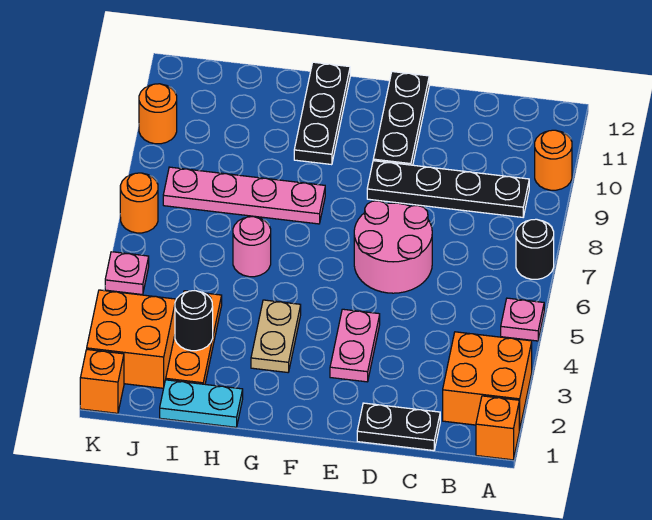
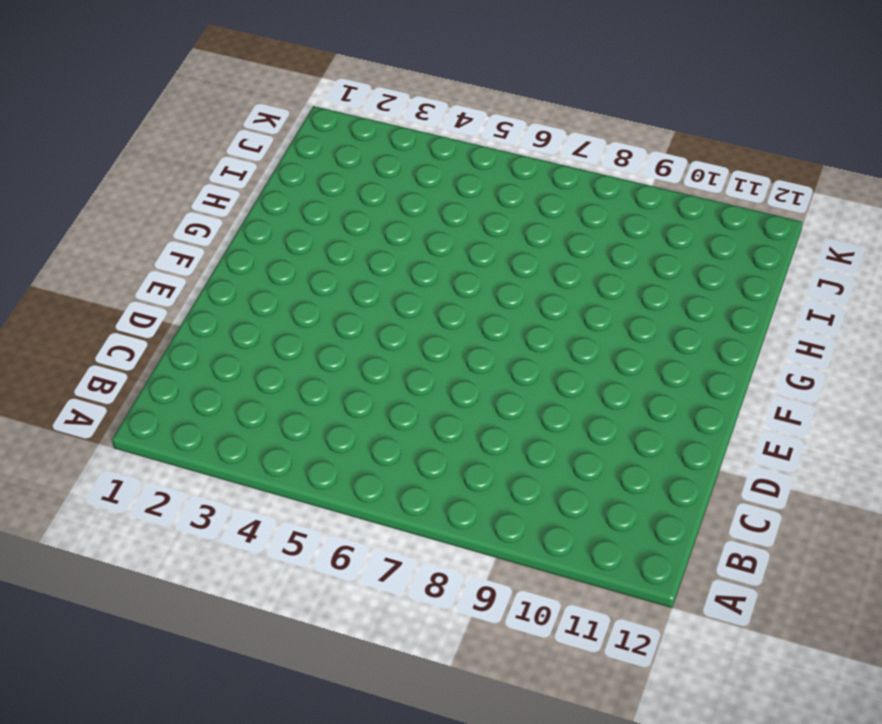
none -> orange brick A1 level 1
none -> orange brick A2:B3 level 1
none -> pink plate A5 level 1

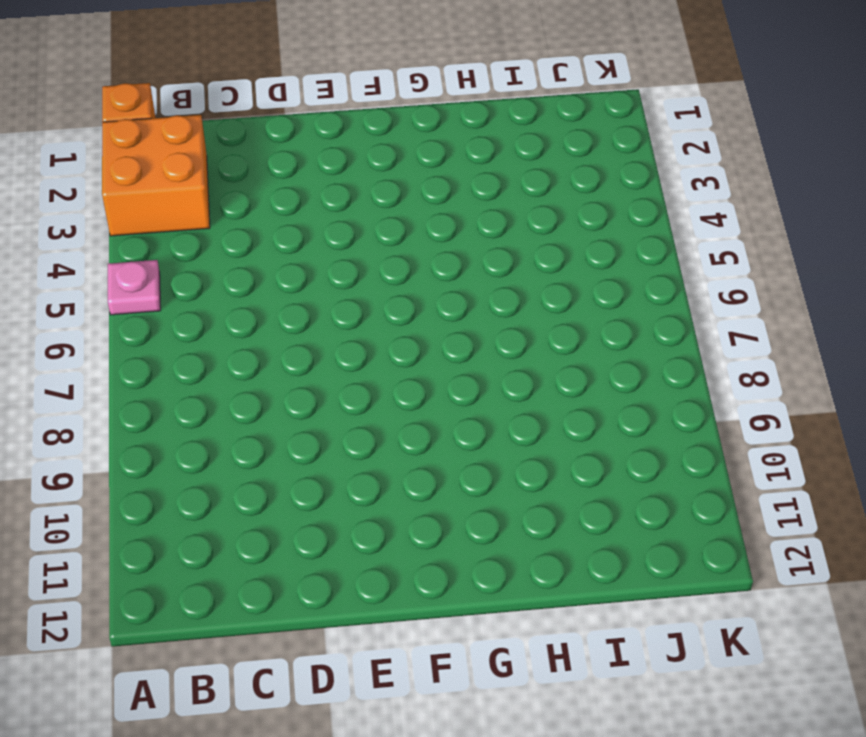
none -> black round brick A7 level 1
none -> orange round brick A10 level 1
none -> black plate B9:E9 level 1

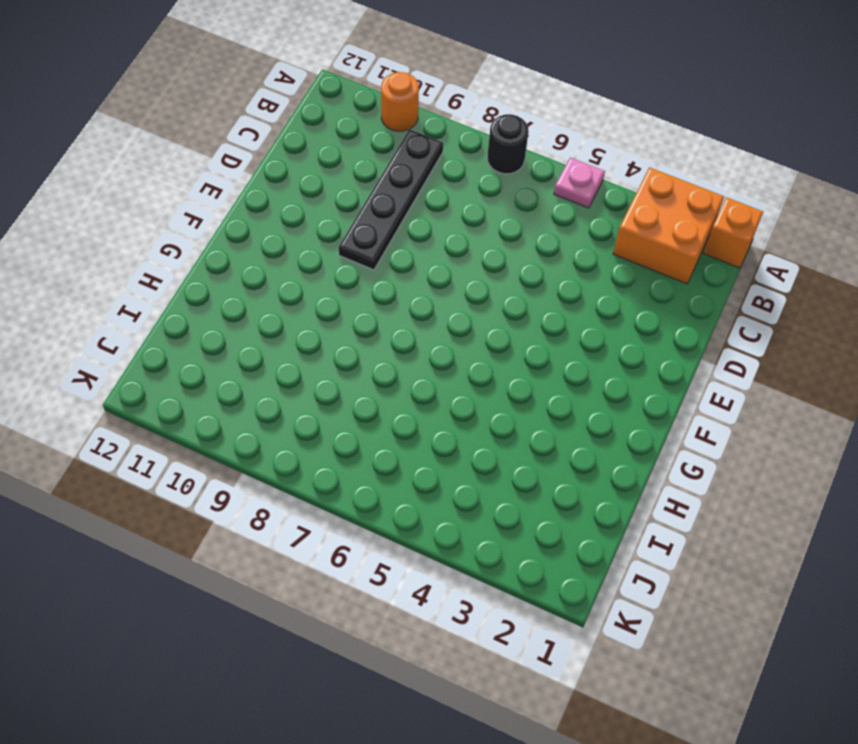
none -> black plate C1:D1 level 1
none -> pink round brick D6:E7 level 1
none -> pink plate E3:E4 level 1

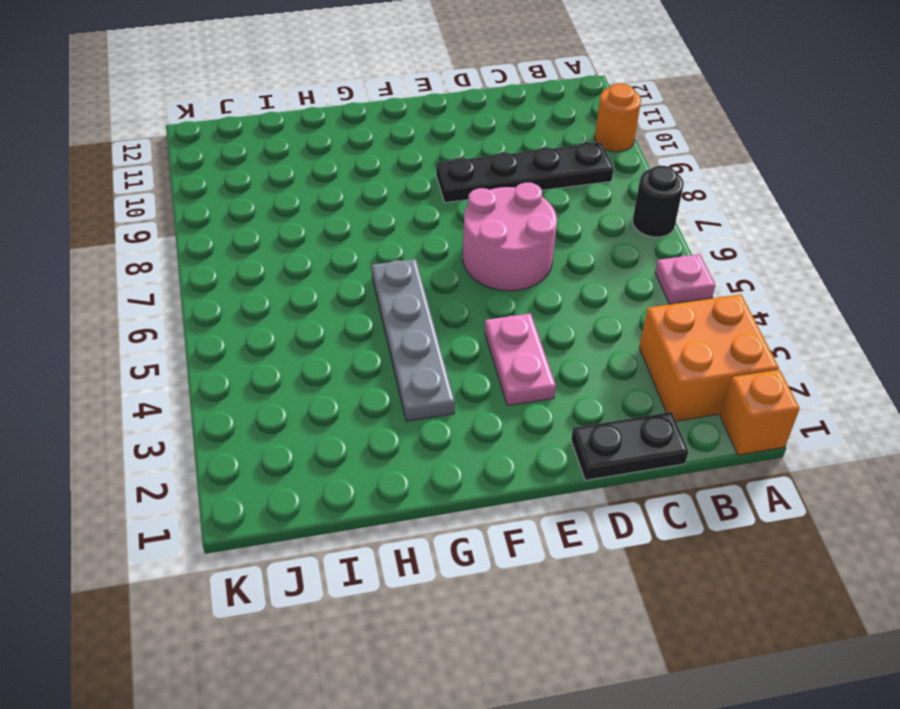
grey plate G3:G6 level 1 -> tan plate G3:G4 level 1
none -> black plate E10:E12 level 1
none -> pink plate G8:J8 level 1
none -> black plate G10:G12 level 1

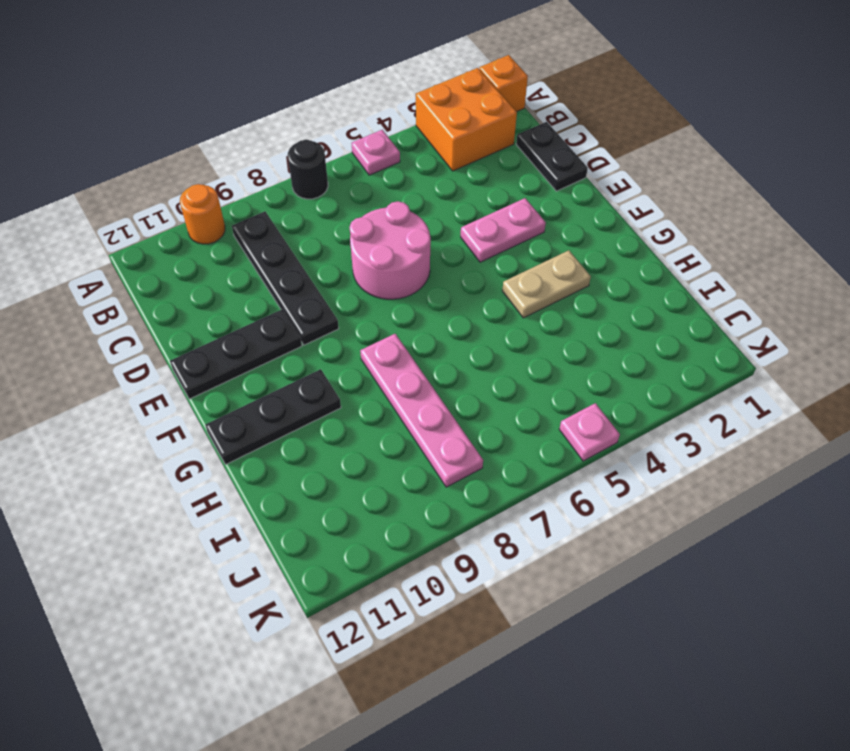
none -> cyan plate H1:I1 level 1
none -> pink round brick H6 level 1
none -> orange plate I2:I4 level 1

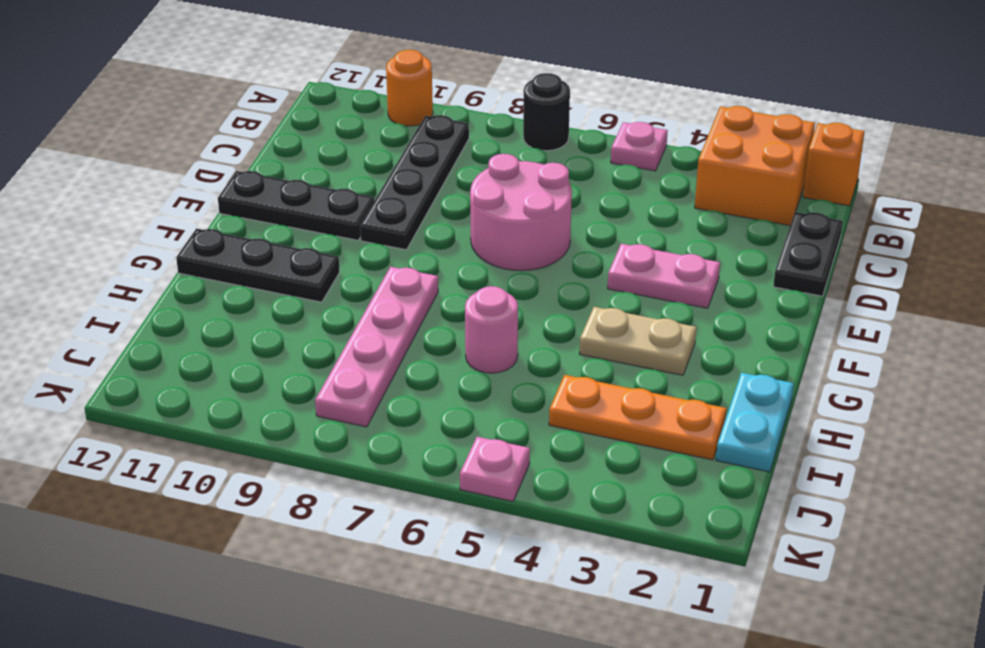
none -> orange brick J2:K3 level 1
none -> orange brick K1 level 1
none -> orange round brick K7 level 1

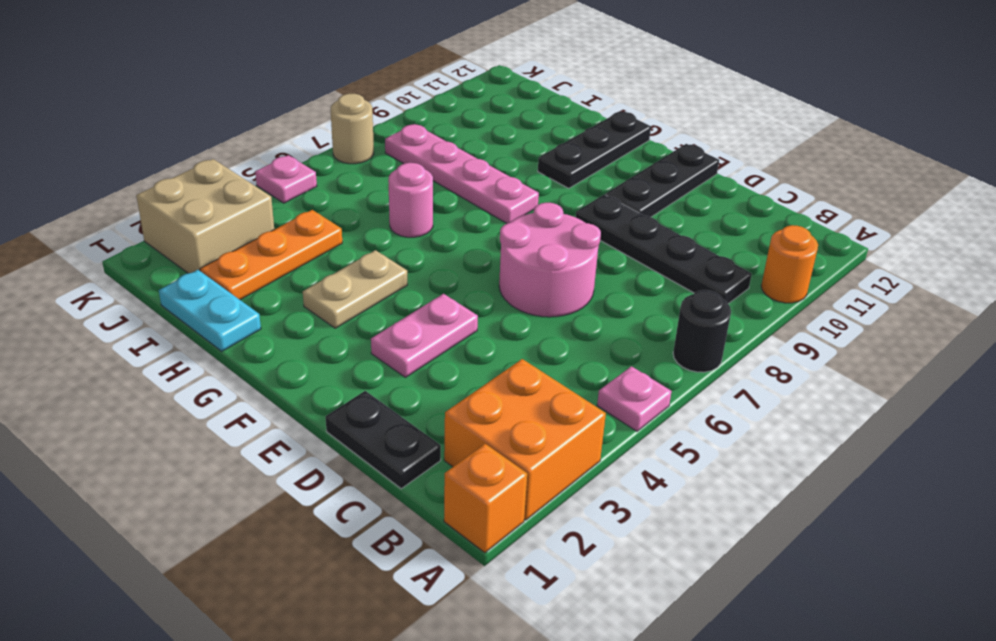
tan brick J2:K3 level 1 -> orange brick J2:K3 level 1
tan round brick K7 level 1 -> orange round brick K7 level 1
none -> orange brick K1 level 1
none -> orange round brick K10 level 1
none -> black round brick I3 level 2

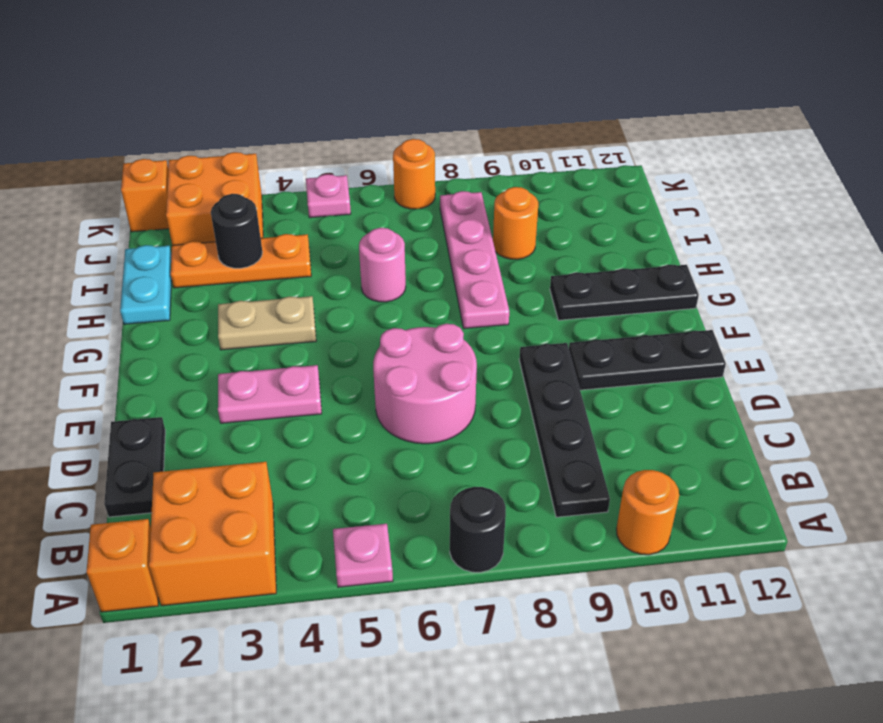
orange round brick I9 level 1 -> orange round brick K10 level 1

